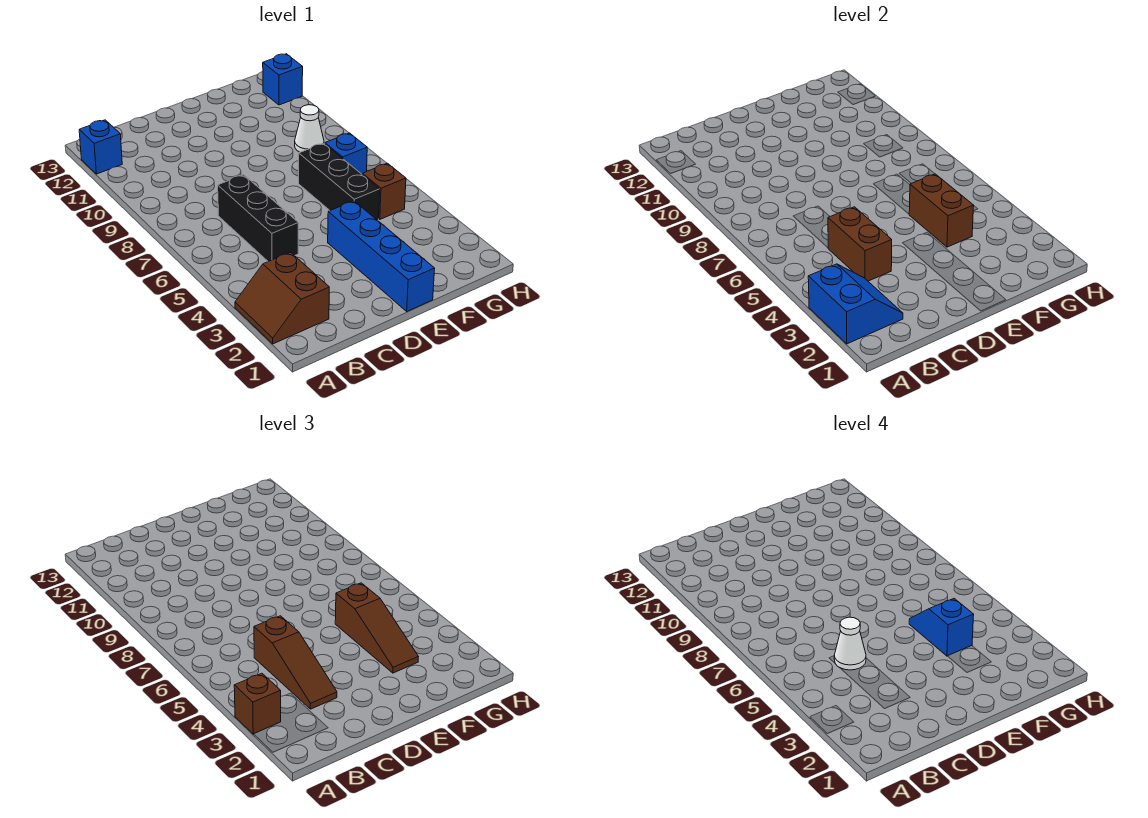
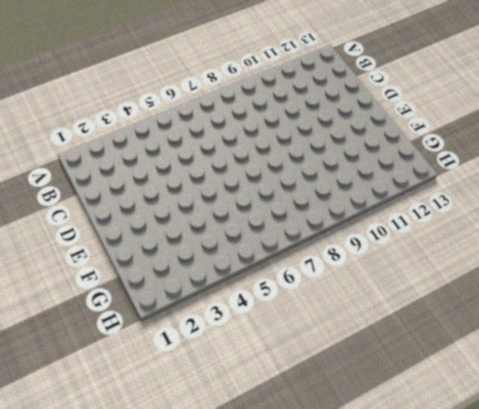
none -> brown slope A2:B3 level 1 top B
none -> blue brick A12 level 1
none -> black brick C5:C7 level 1

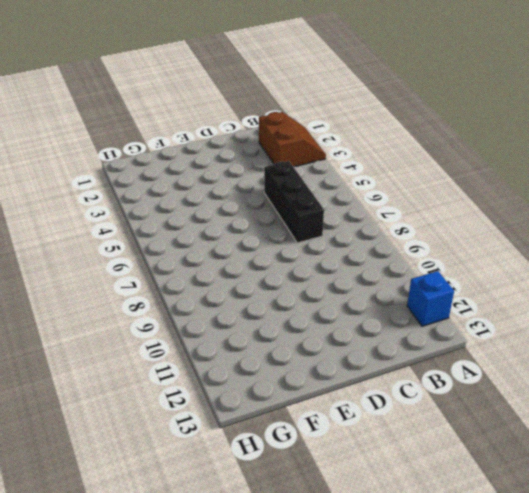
none -> blue brick E1:E4 level 1
none -> black brick F5:F7 level 1
none -> brown brick G5 level 1

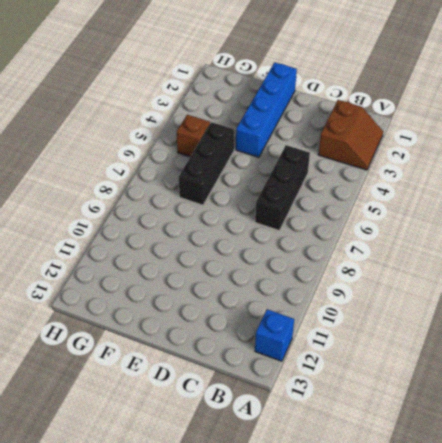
none -> blue brick G7 level 1
none -> white cone G9 level 1
none -> blue brick H12 level 1

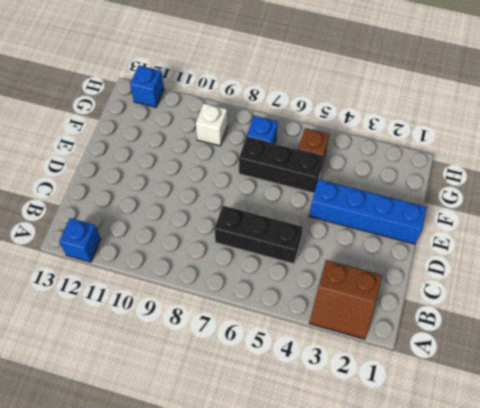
white brick G9 level 1 -> white cone G9 level 1
none -> blue slope A2:B3 level 2 top A
none -> brown brick C4:C5 level 2
none -> brown brick F4:F5 level 2

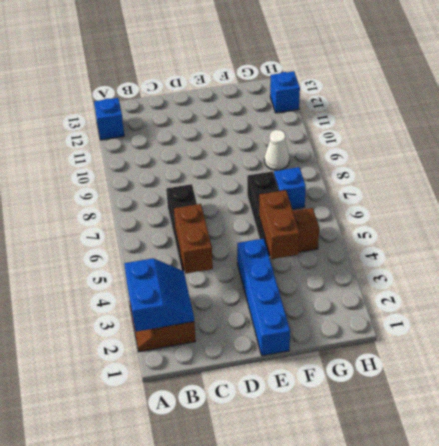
none -> brown brick A3 level 3
none -> brown slope C3:C5 level 3 top 5
none -> brown slope F3:F5 level 3 top 5

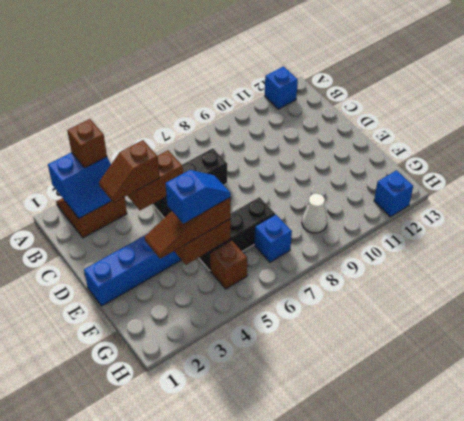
brown slope C3:C4 level 3 top 4 -> brown slope C3:C5 level 3 top 5
none -> white cone C5 level 4

